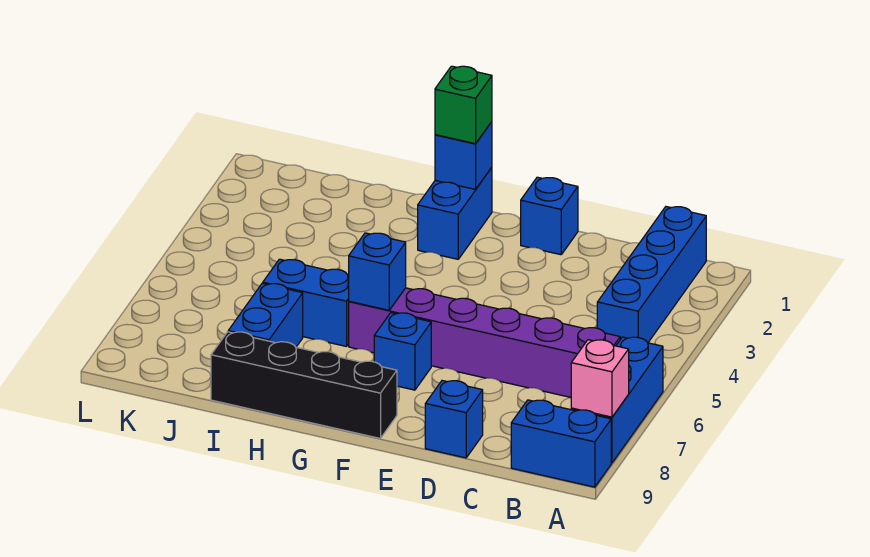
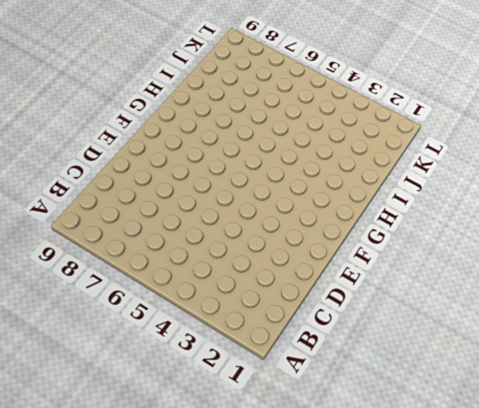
none -> blue brick A6:A8 level 1
none -> blue brick A9:B9 level 1
none -> blue brick B1:B4 level 1

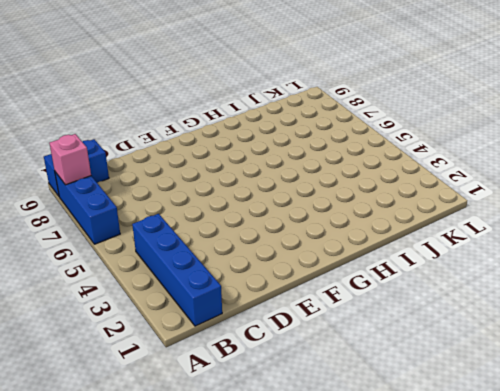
none -> purple brick B6:G6 level 1
none -> blue brick D9 level 1
none -> blue brick E1 level 1

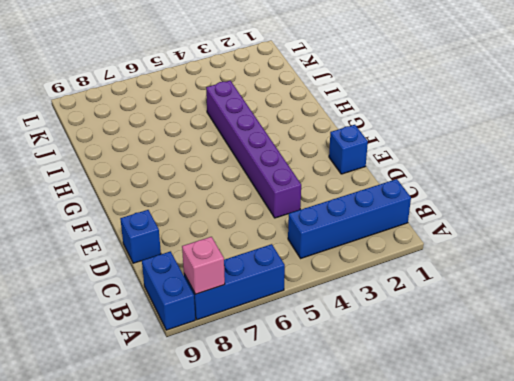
purple brick D4:I4 level 1 -> purple brick B6:G6 level 1
none -> blue brick F7 level 1
none -> black brick F9:I9 level 1
none -> blue brick G1:G2 level 1

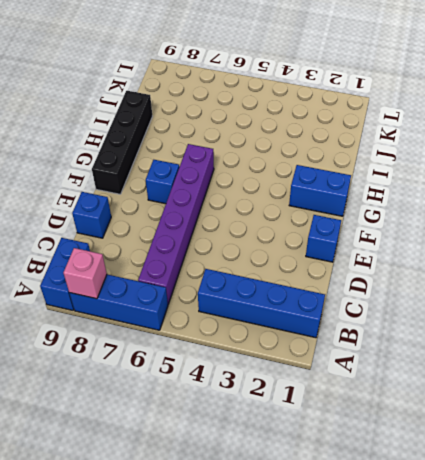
none -> blue brick H6:I6 level 1
none -> blue brick I7:I8 level 1
none -> blue brick G1 level 2

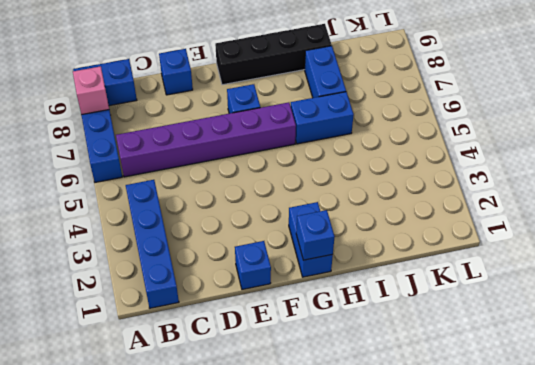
none -> blue brick G6 level 2
none -> green brick G1 level 3

